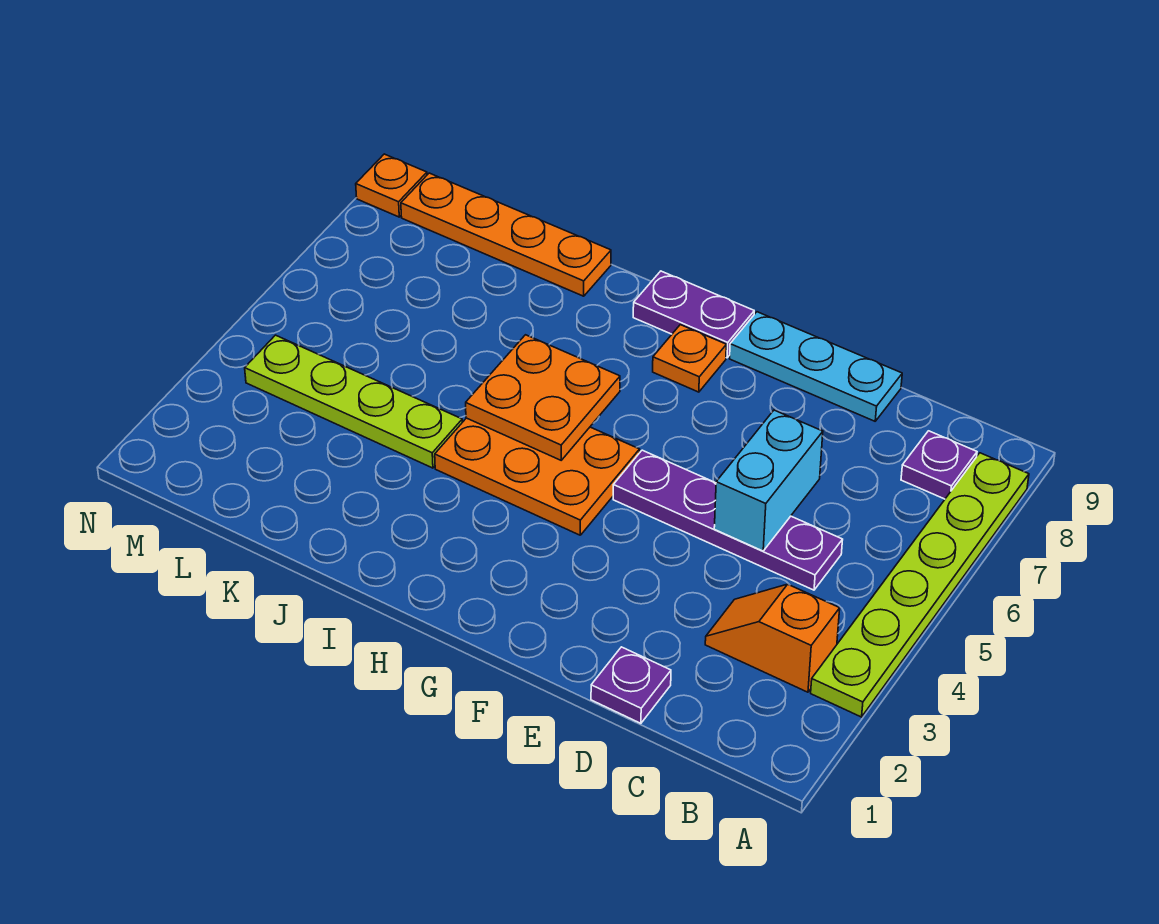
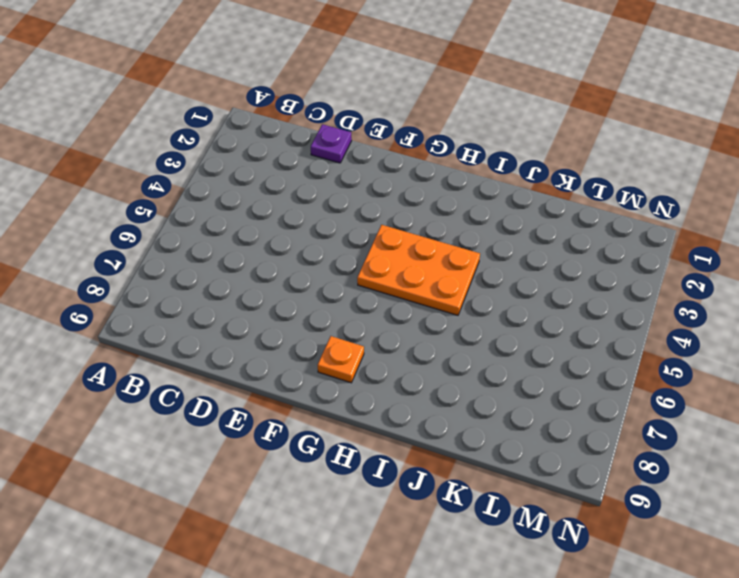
none -> lime plate A3:A8 level 1
none -> orange slope B3:C3 level 1 top B
none -> purple plate B8 level 1

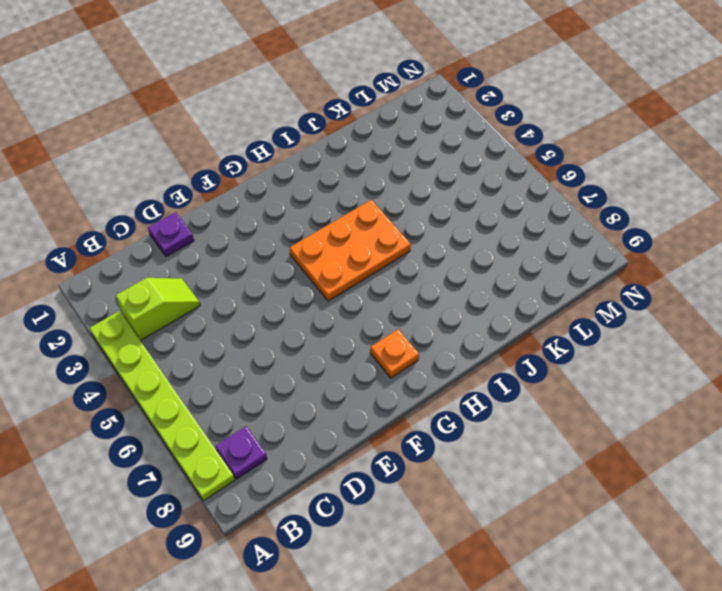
lime slope B3:C3 level 1 top B -> orange slope B3:C3 level 1 top B
none -> purple plate C5:F5 level 1
none -> cyan plate D9:F9 level 1
none -> purple plate G9:H9 level 1

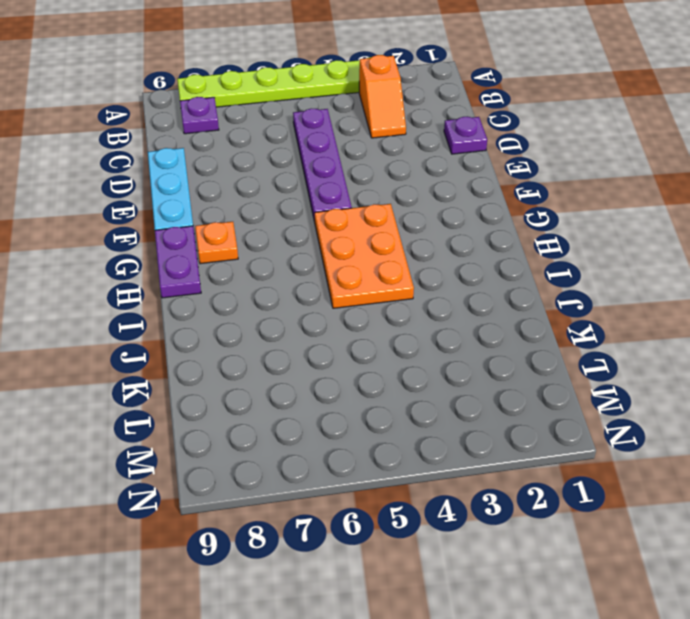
none -> lime plate J4:M4 level 1
none -> orange plate J9:M9 level 1
none -> orange plate N9 level 1

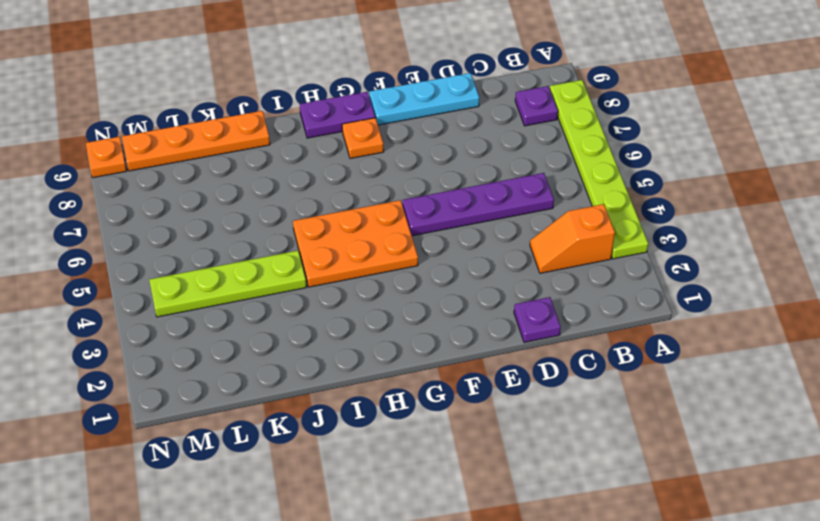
none -> cyan brick D5:D6 level 2
none -> orange plate H5:I6 level 2

